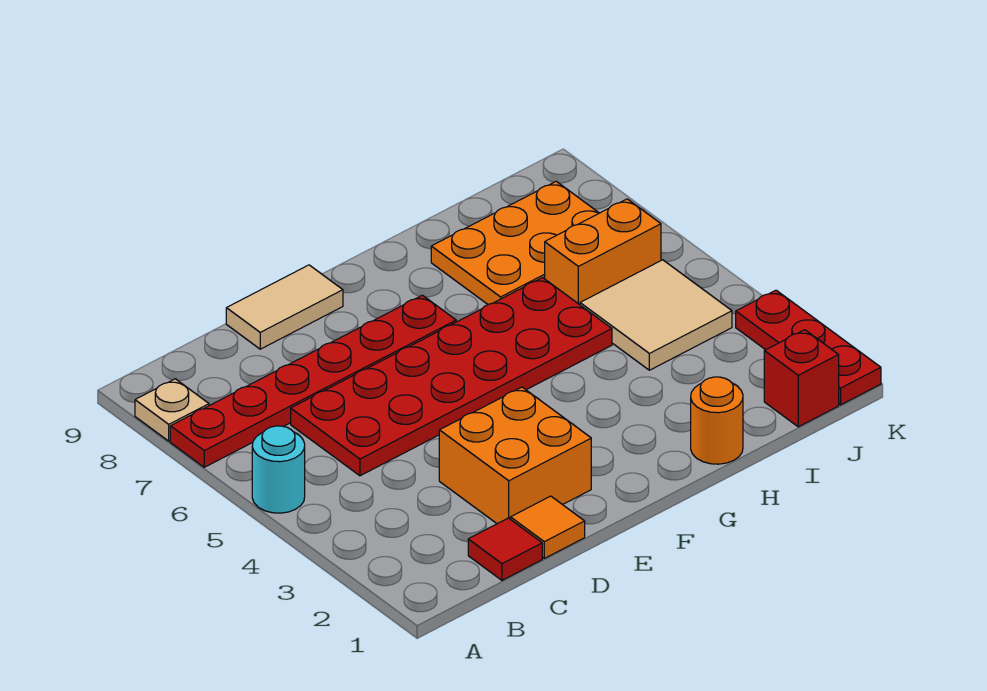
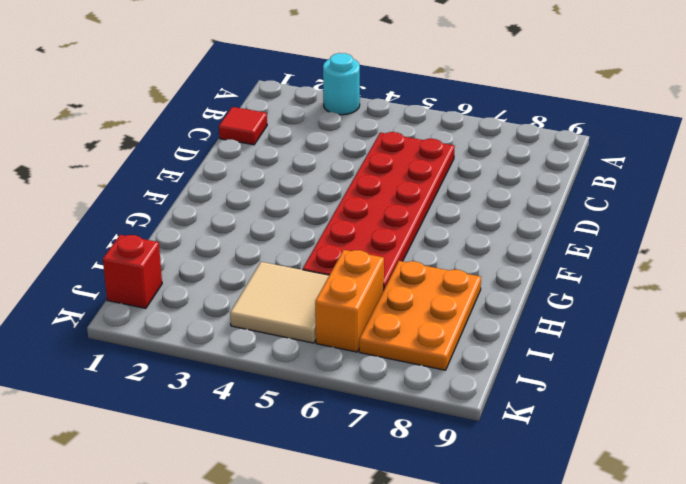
cyan round brick A3 level 1 -> cyan round brick A5 level 1
none -> red plate A7:F7 level 1
none -> tan plate A8 level 1
none -> orange tile D1 level 1

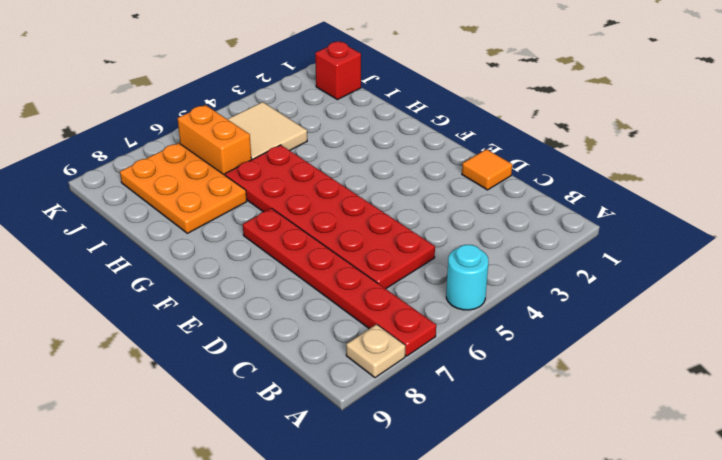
none -> red tile C1 level 1
none -> orange brick D2:E3 level 1
none -> tan tile D9:E9 level 1

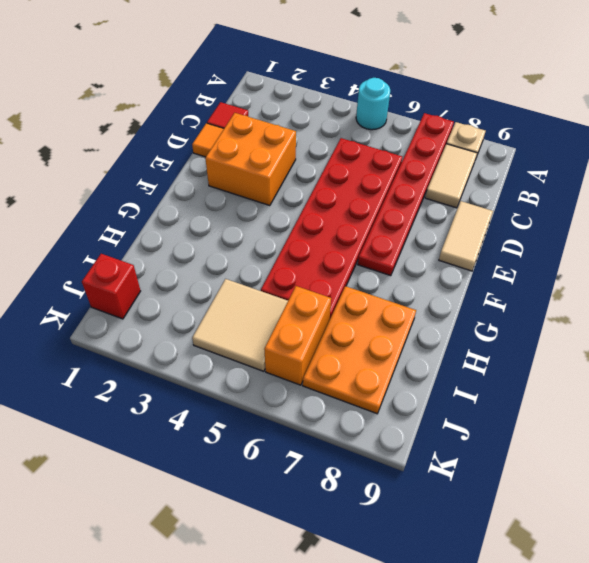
tan tile B8:C8 level 1 -> none
none -> orange round brick H1 level 1
none -> red plate K1:K3 level 1

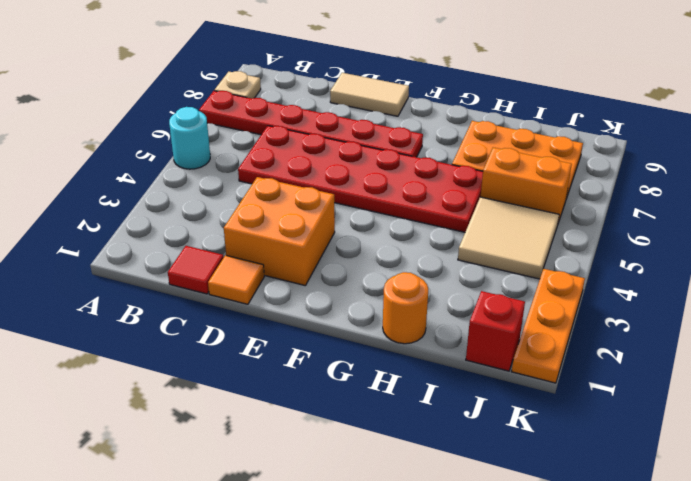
orange plate K1:K3 level 1 -> red plate K1:K3 level 1

